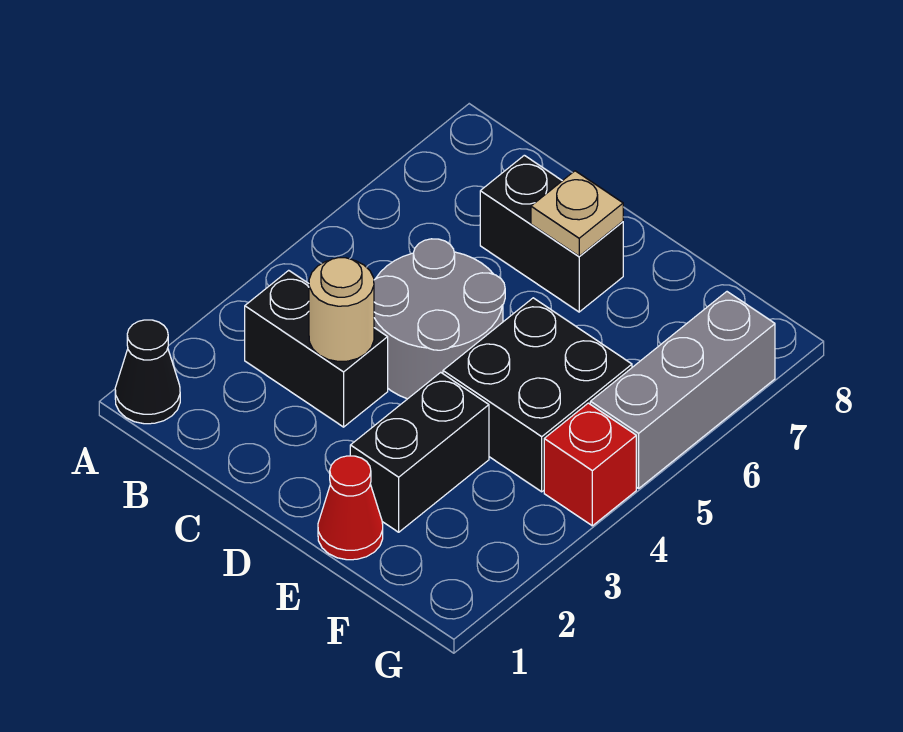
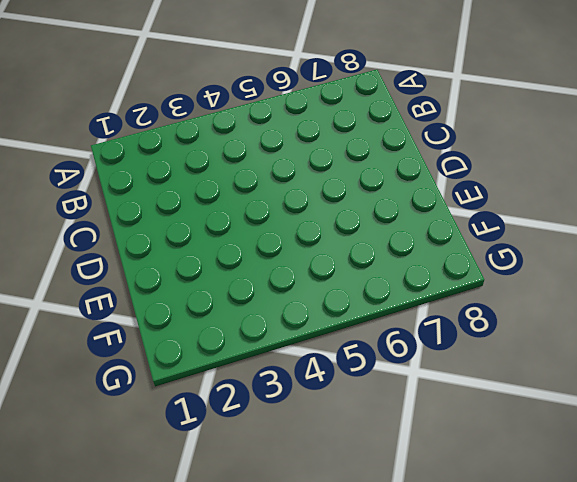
none -> black cone A1 level 1
none -> black brick B3:C3 level 1

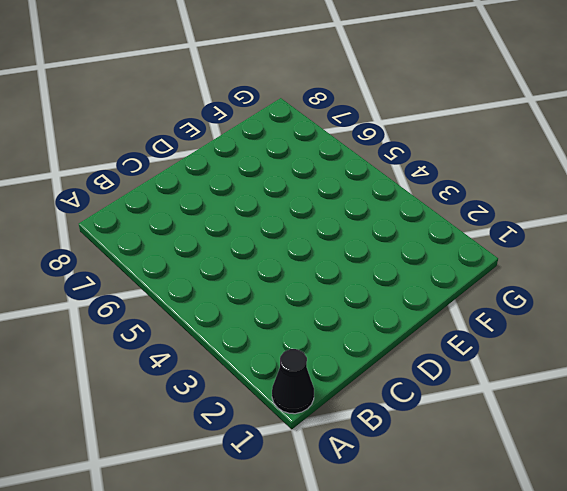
none -> black brick B3:C3 level 1
none -> grey round brick C4:D5 level 1

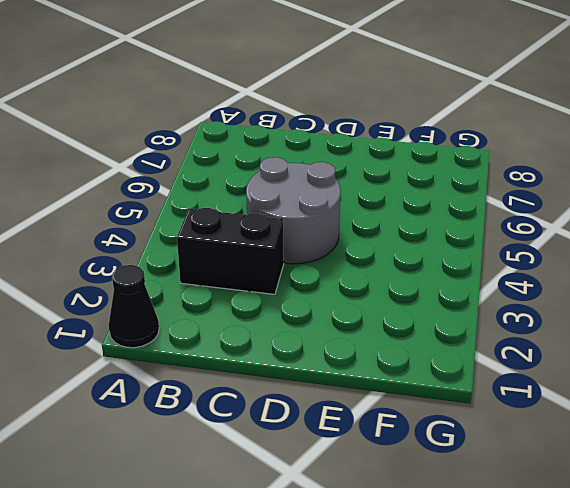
none -> black brick C7:D7 level 1
none -> red cone E1 level 1

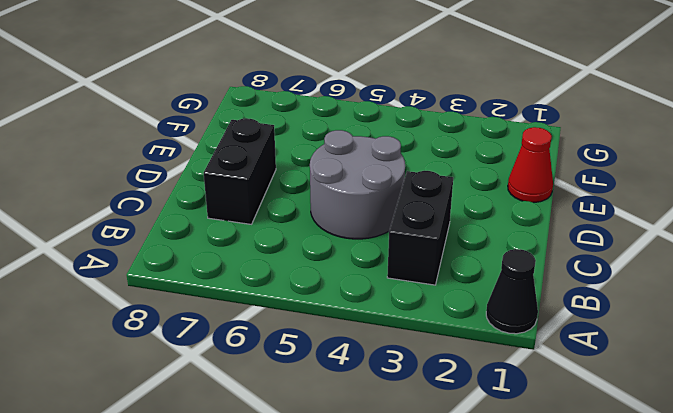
none -> black brick E2:E3 level 1
none -> black brick E4:F5 level 1

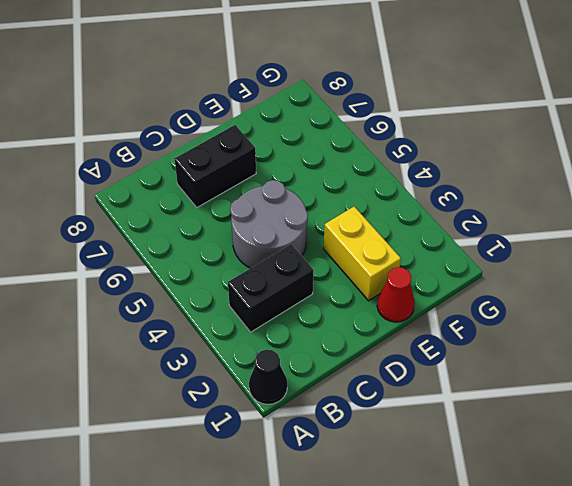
yellow brick E2:E3 level 1 -> black brick E2:E3 level 1
none -> black brick E4:F5 level 1
none -> red brick G4 level 1

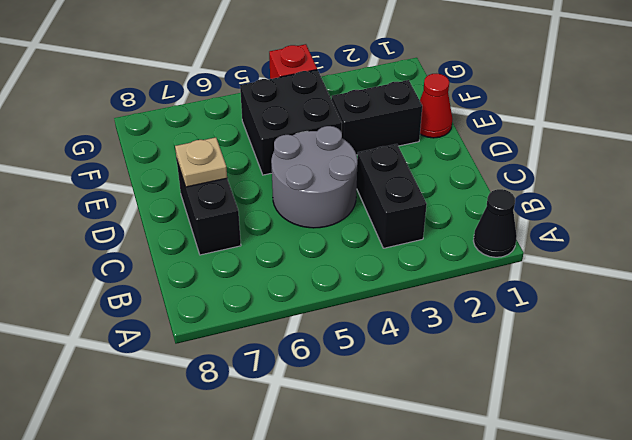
none -> grey brick G5:G7 level 1
none -> tan round brick C3 level 2

